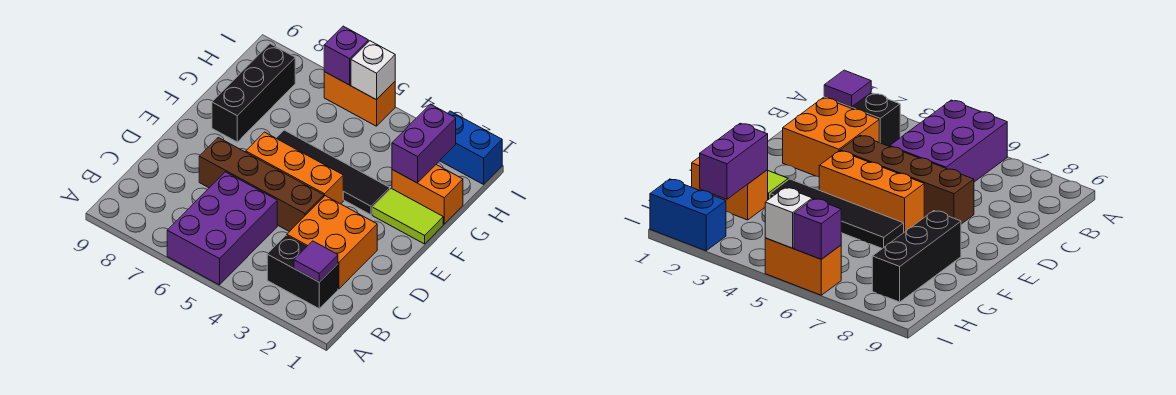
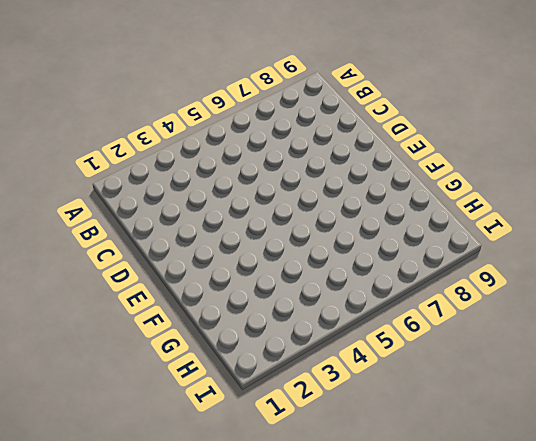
none -> purple brick A5:C6 level 1
none -> black brick B2:B3 level 1
none -> orange brick C2:D3 level 1

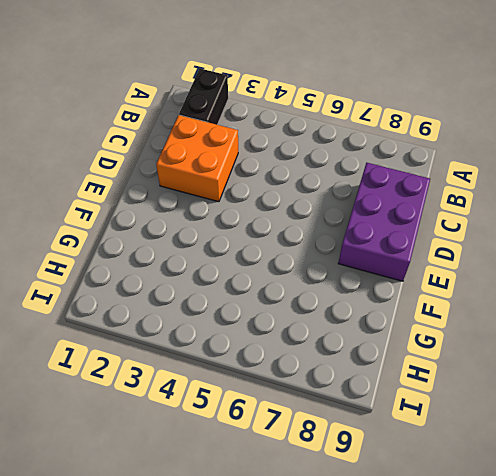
black brick A2:B2 level 1 -> black brick B2:B3 level 1
purple brick C8:E9 level 1 -> purple brick A5:C6 level 1
none -> brown brick D4:D7 level 1
none -> orange brick E4:E6 level 1
none -> lime tile F1:F2 level 1

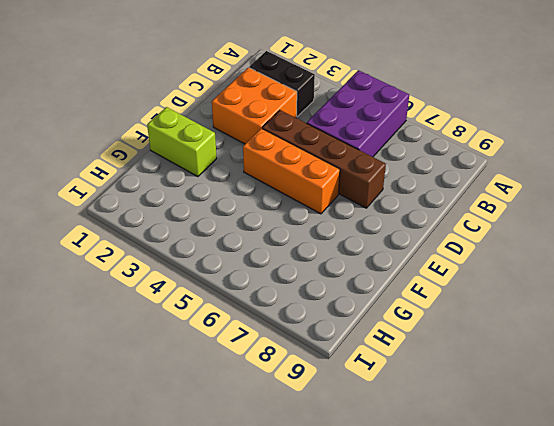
lime brick F1:F2 level 1 -> lime tile F1:F2 level 1
none -> black tile F3:F6 level 1
none -> black brick F8:H8 level 1
none -> orange brick G1:G2 level 1

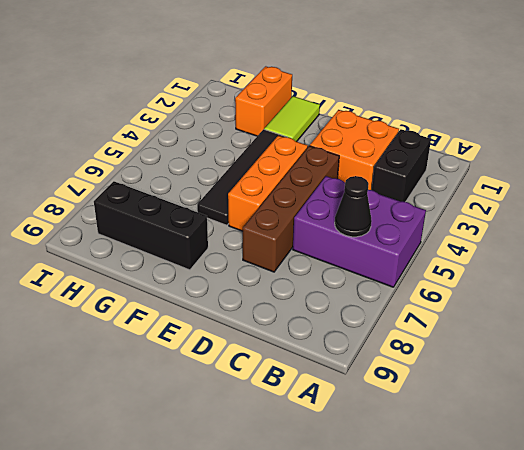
black cone B6 level 2 -> none
none -> blue brick I1:I2 level 1
none -> orange brick I5:I6 level 1
none -> purple tile B2 level 2

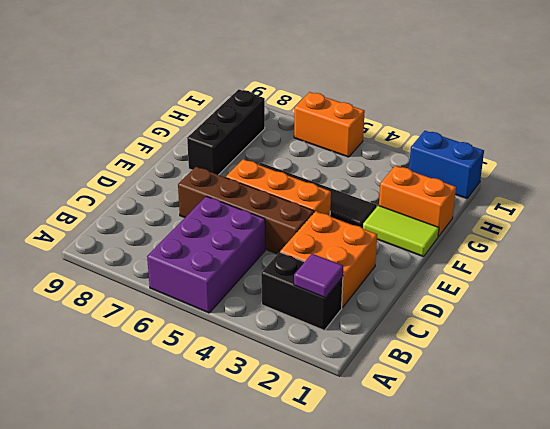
none -> purple brick G2:H2 level 2
none -> white brick I5 level 2
none -> purple brick I6 level 2

